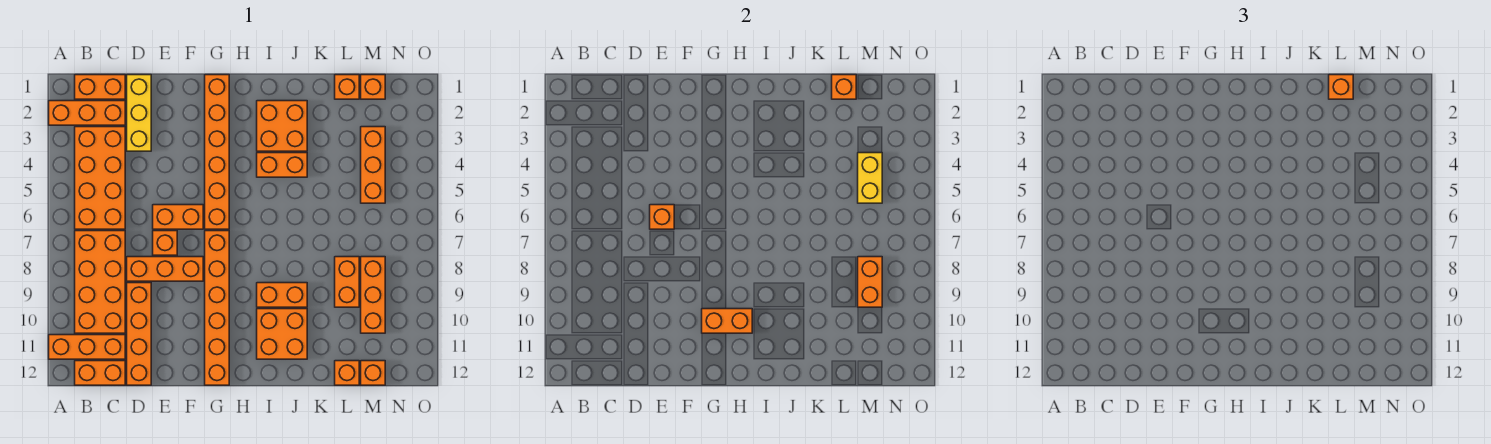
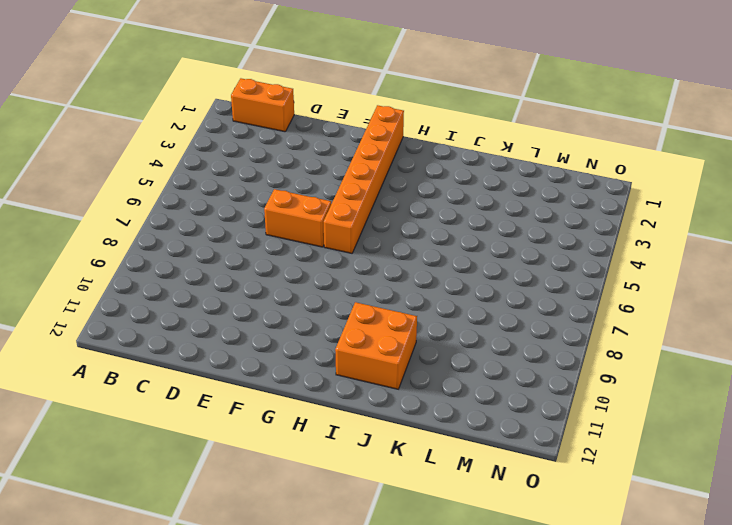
none -> orange brick A2:C2 level 1
none -> orange brick A11:C11 level 1
none -> orange brick B3:C6 level 1
none -> orange brick B7:C10 level 1

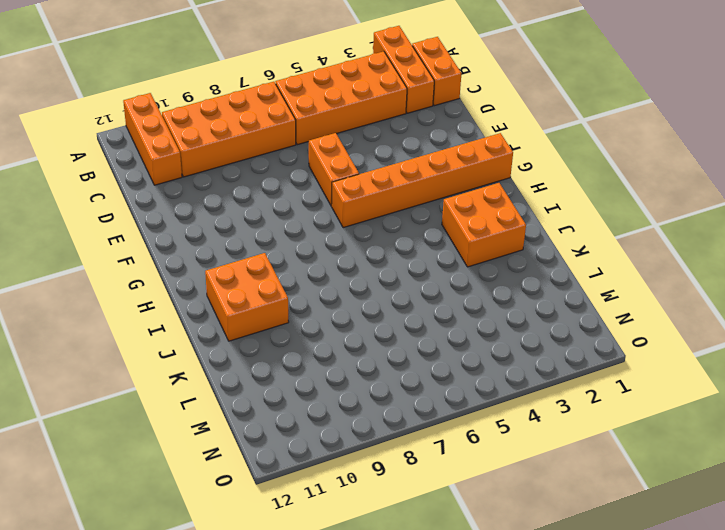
none -> orange brick B12:C12 level 1
none -> yellow brick D1:D3 level 1
none -> orange brick D8:F8 level 1
none -> orange brick D9:D12 level 1

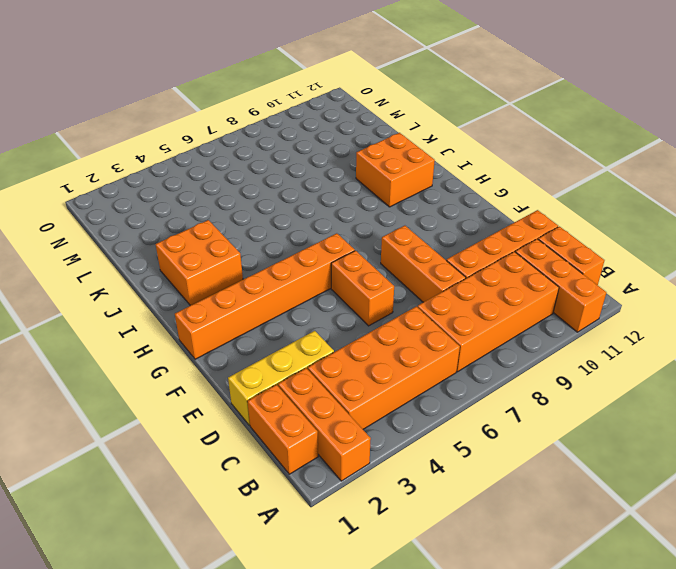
none -> orange brick E7 level 1
none -> orange brick G7:G12 level 1
none -> orange brick I4:J4 level 1
none -> orange brick I9:J9 level 1

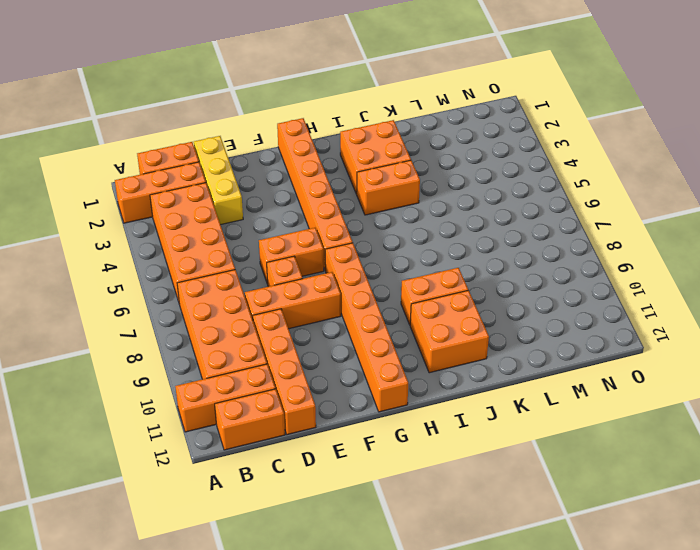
none -> orange brick L1 level 1
none -> orange brick L8:L9 level 1
none -> orange brick L12 level 1
none -> orange brick M1 level 1

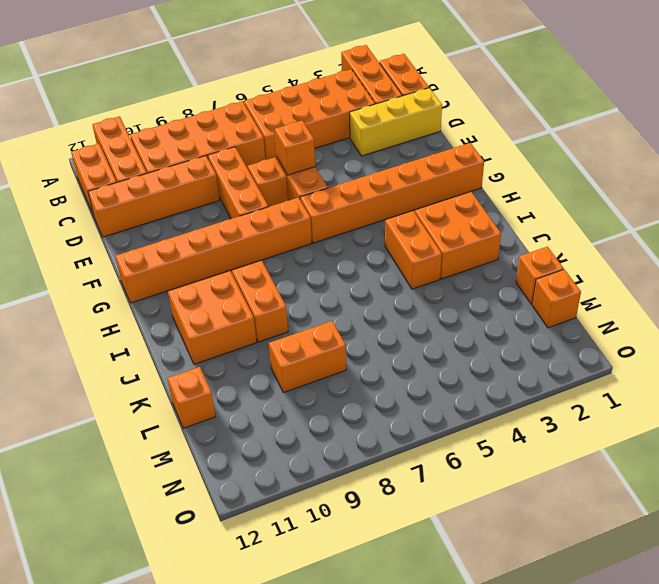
none -> orange brick M3:M5 level 1
none -> orange brick M8:M10 level 1
none -> orange brick M12 level 1
none -> orange brick G10:H10 level 2

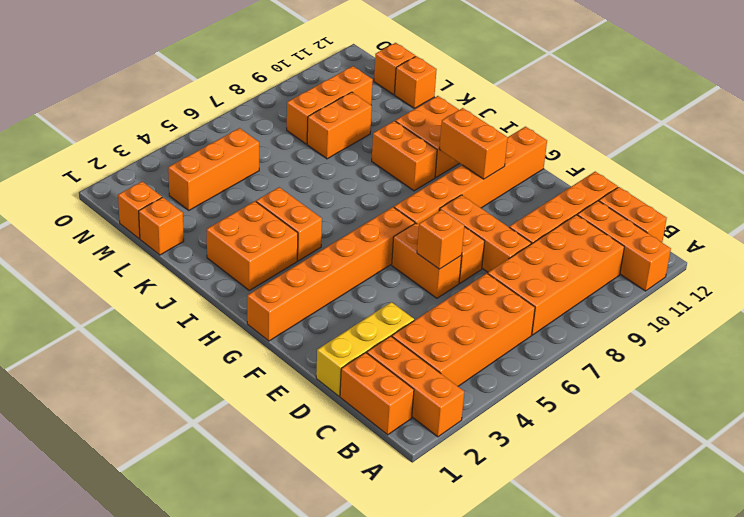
none -> orange brick L1 level 2
none -> yellow brick M4:M5 level 2
none -> orange brick M8:M9 level 2
none -> orange brick L1 level 3

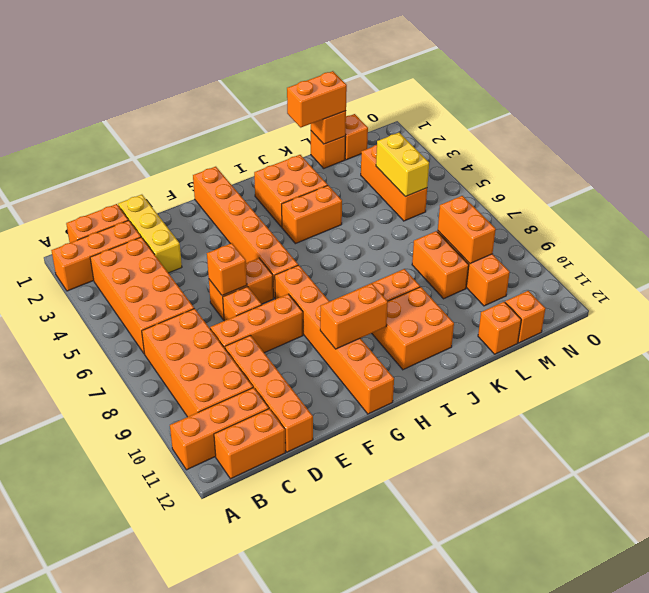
orange brick K1:L1 level 3 -> orange brick L1 level 3

